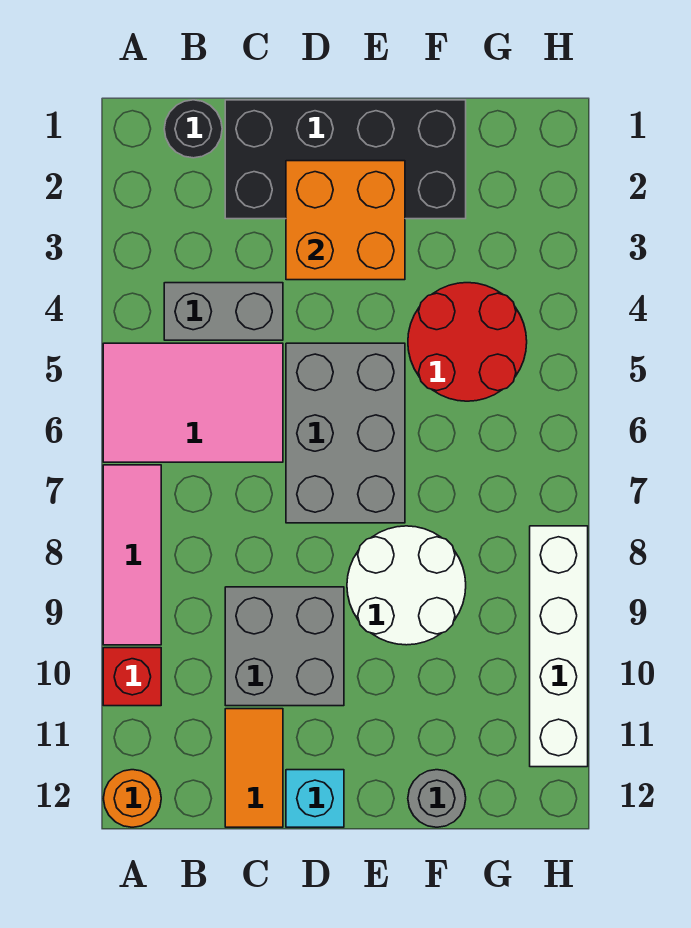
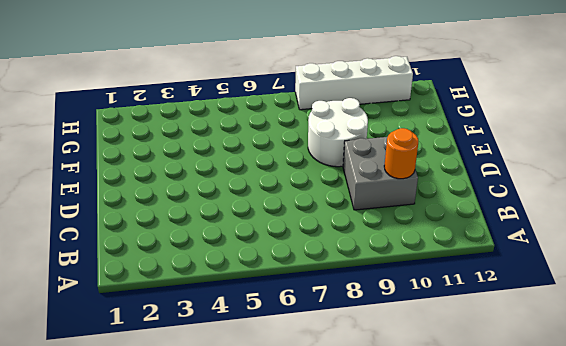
orange round brick C10 level 2 -> orange round brick A12 level 1
none -> pink tile A5:C6 level 1
none -> pink tile A7:A9 level 1
none -> red brick A10 level 1

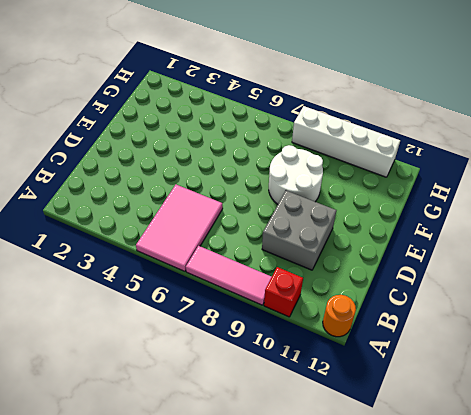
none -> black round brick B1 level 1
none -> grey brick B4:C4 level 1
none -> black brick C1:F2 level 1

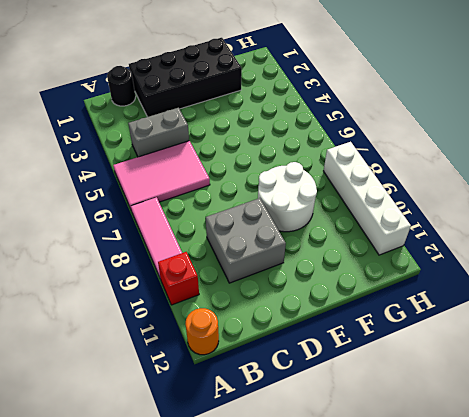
none -> orange tile C11:C12 level 1
none -> grey brick D5:E7 level 1
none -> cyan brick D12 level 1

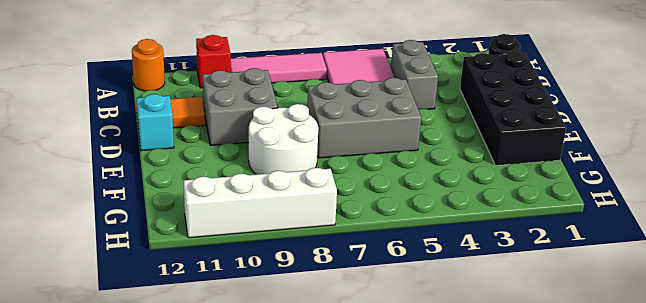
none -> red round brick F4:G5 level 1
none -> grey round brick F12 level 1
none -> orange brick D2:E3 level 2

